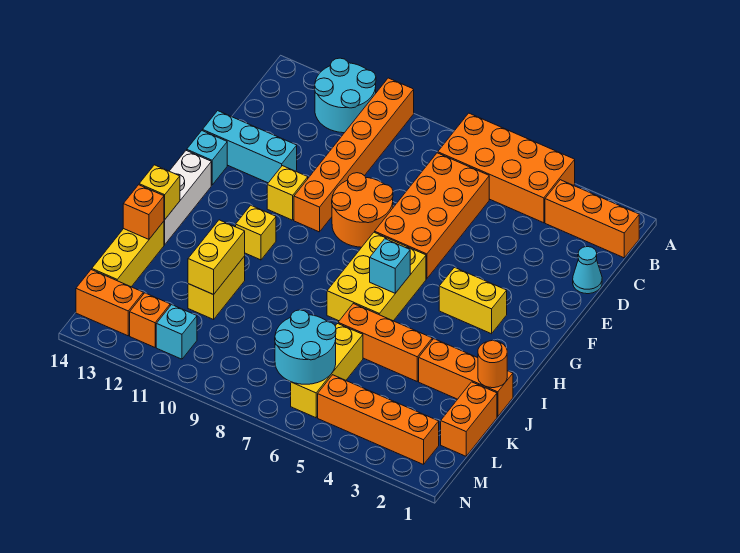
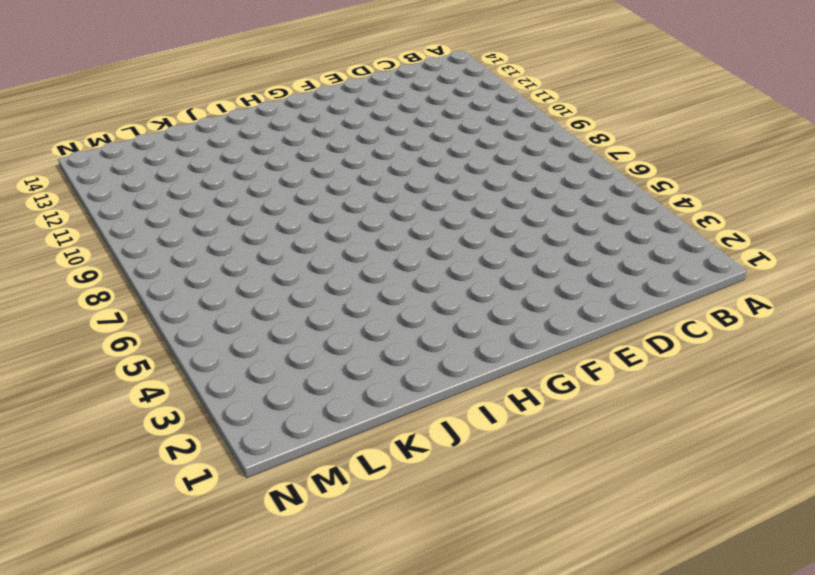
none -> orange brick A4:B7 level 1
none -> orange brick A10:F10 level 1
none -> cyan round brick A11:B12 level 1
none -> orange brick B1:B3 level 1

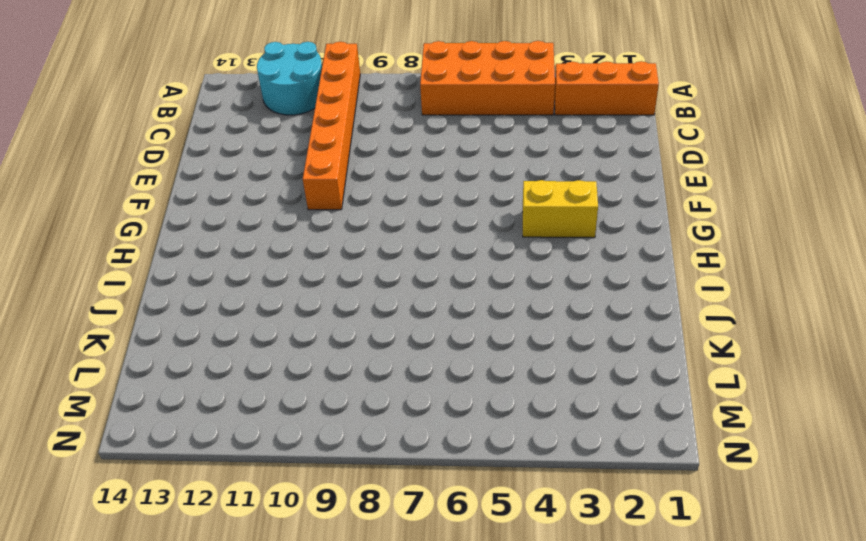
none -> orange brick C6:F7 level 1
none -> cyan cone D1 level 1
none -> orange round brick E8:F9 level 1
none -> cyan brick E12:E14 level 1

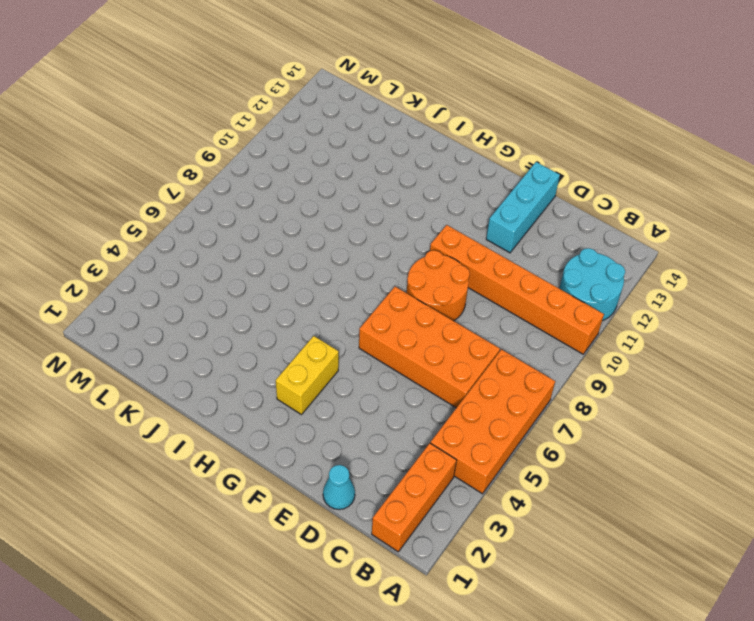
none -> yellow brick F11 level 1
none -> cyan brick F14 level 1
none -> yellow brick G6:I7 level 1
none -> white brick G14:I14 level 1

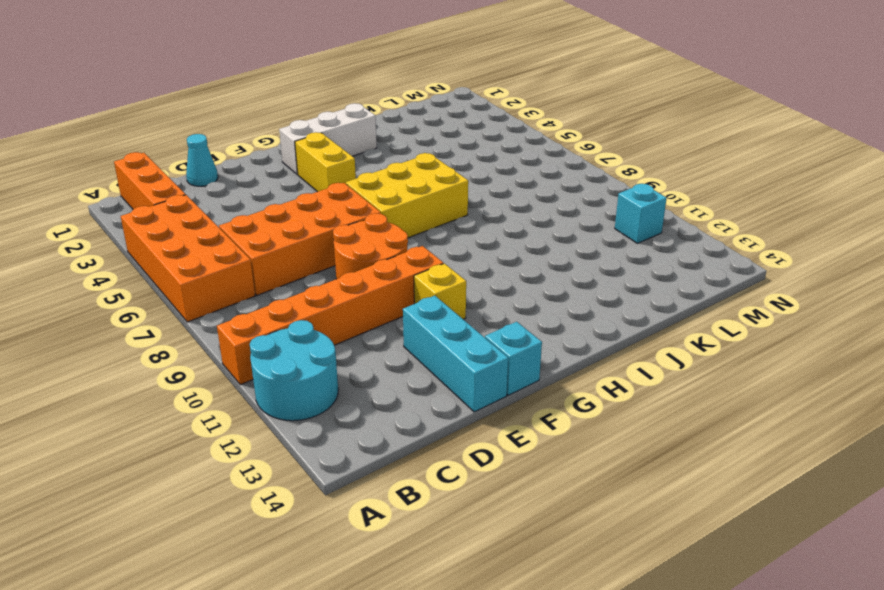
white brick G2:I2 level 1 -> white brick G14:I14 level 1
none -> yellow brick H11 level 1
none -> orange brick J1:J3 level 1
none -> orange brick J4:J6 level 1
none -> yellow brick J11:K11 level 1

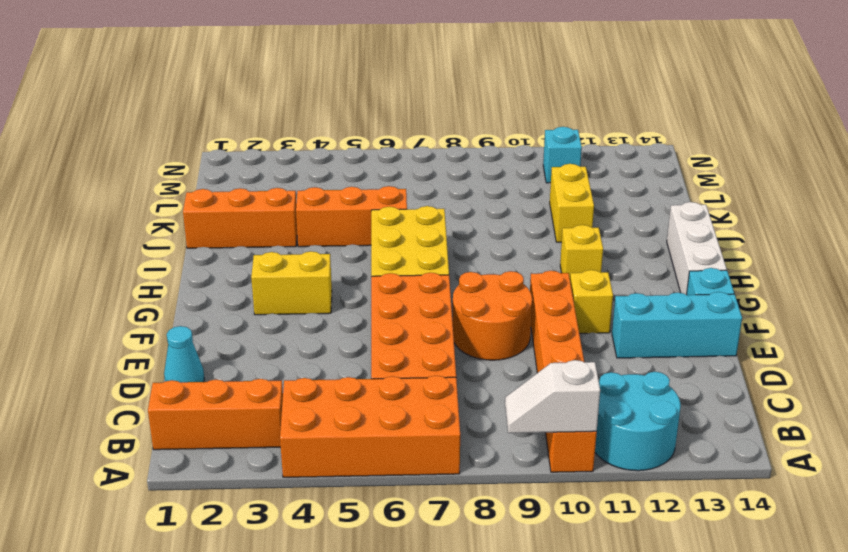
white slope A9:A10 level 2 top 10 -> none
none -> yellow brick J14:L14 level 1
none -> orange brick K1:L1 level 1
none -> yellow brick K6:M6 level 1
none -> orange brick M2:M5 level 1

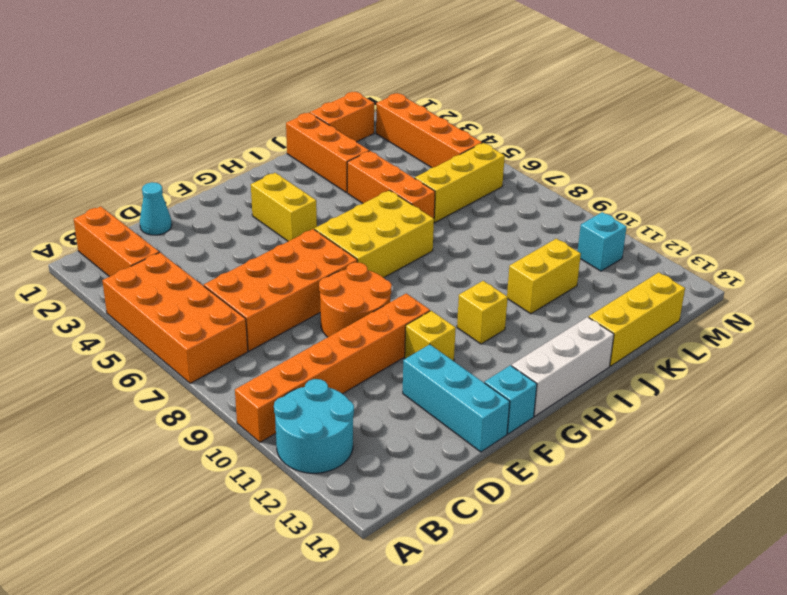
none -> orange brick M12 level 1
none -> orange brick M13:M14 level 1
none -> cyan brick H6 level 2
none -> yellow brick I14 level 2

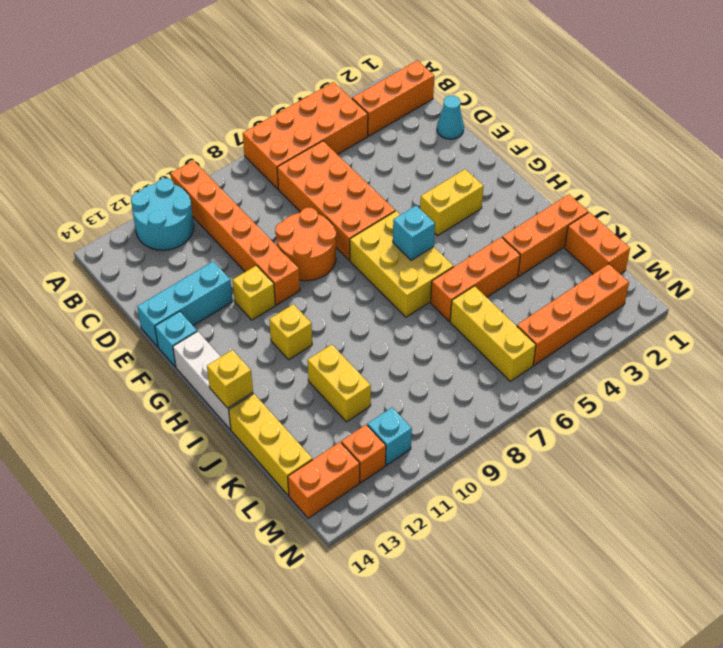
none -> orange round brick J1 level 2
none -> yellow brick J11:K11 level 2
none -> orange brick J14 level 2
none -> cyan round brick L6:M7 level 2

